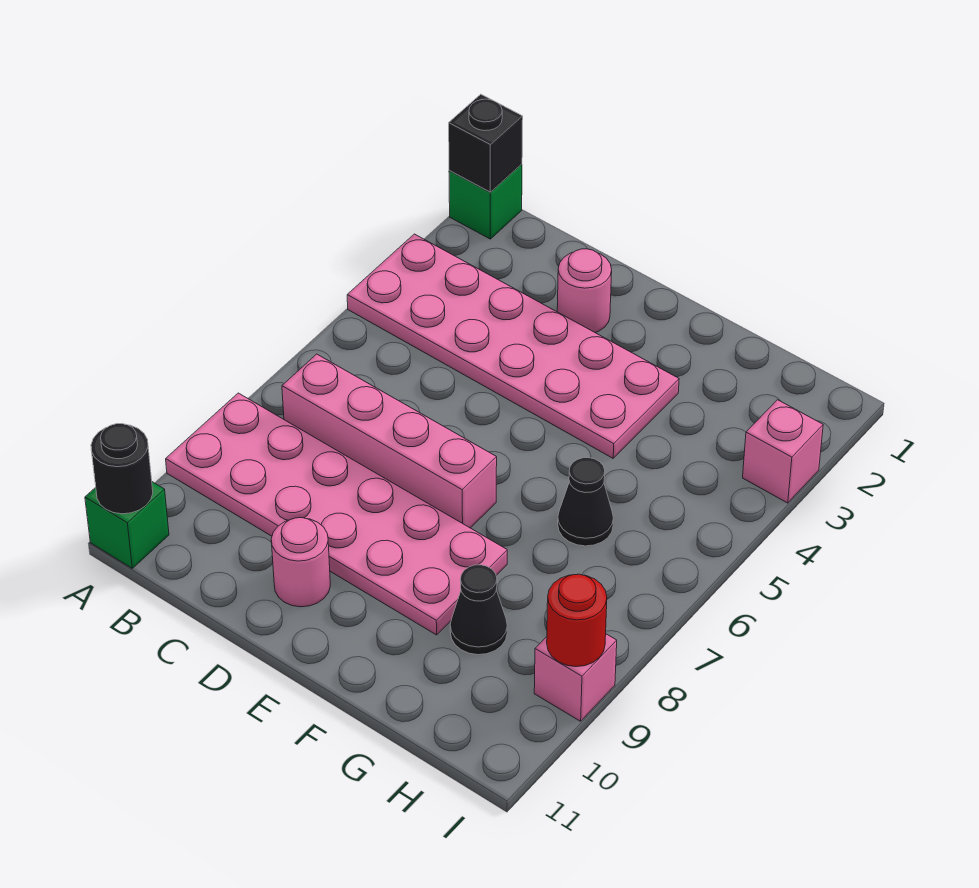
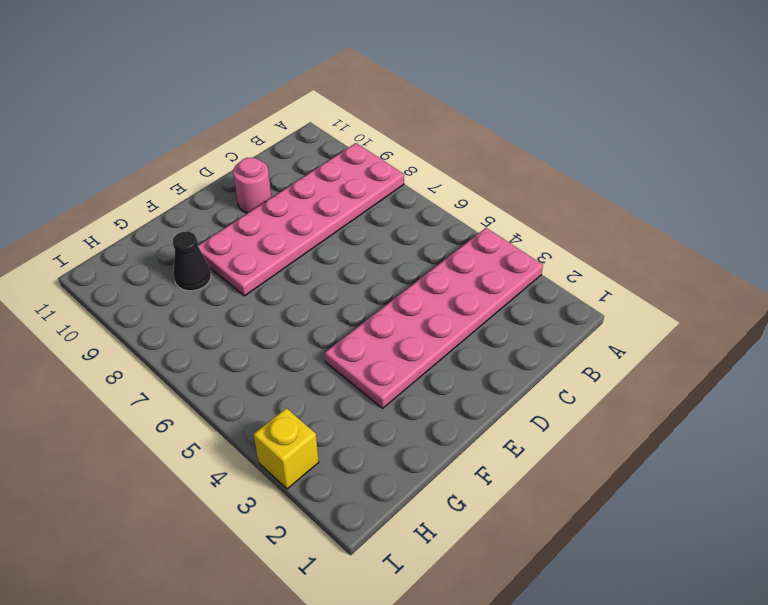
yellow brick I3 level 1 -> pink brick I3 level 1
none -> green brick A1 level 1
none -> green brick A11 level 1
none -> pink brick B7:E7 level 1

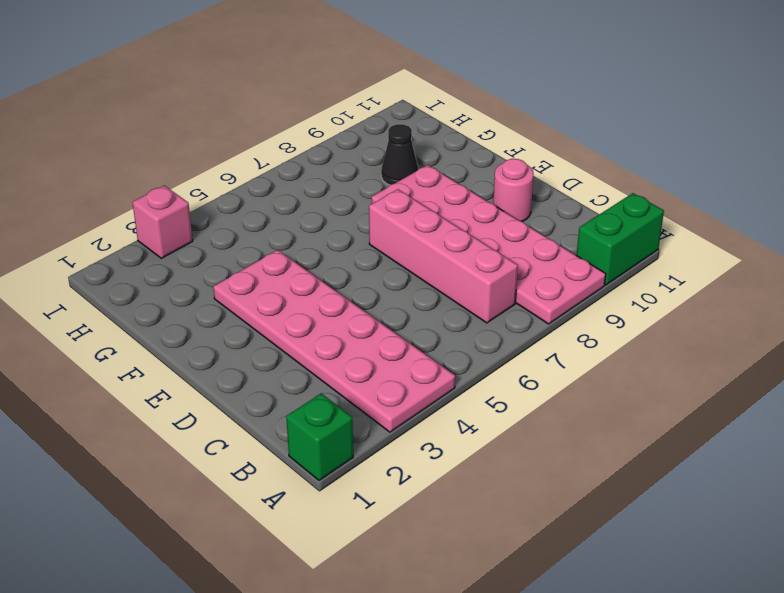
green brick A10:A11 level 1 -> green brick A11 level 1
none -> pink round brick D2 level 1
none -> black cone G6 level 1
none -> pink brick I9 level 1

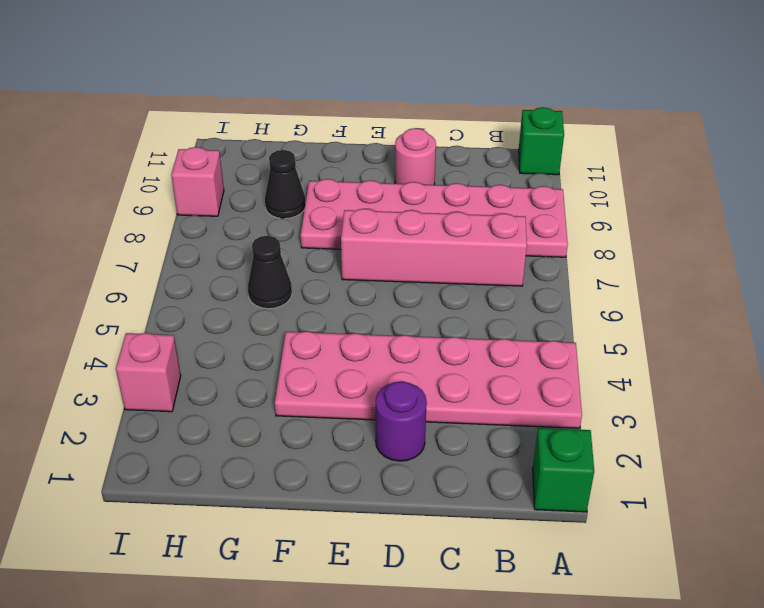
purple round brick D2 level 1 -> pink round brick D2 level 1
none -> black brick A1 level 2
none -> black round brick A11 level 2
none -> red round brick I9 level 2

